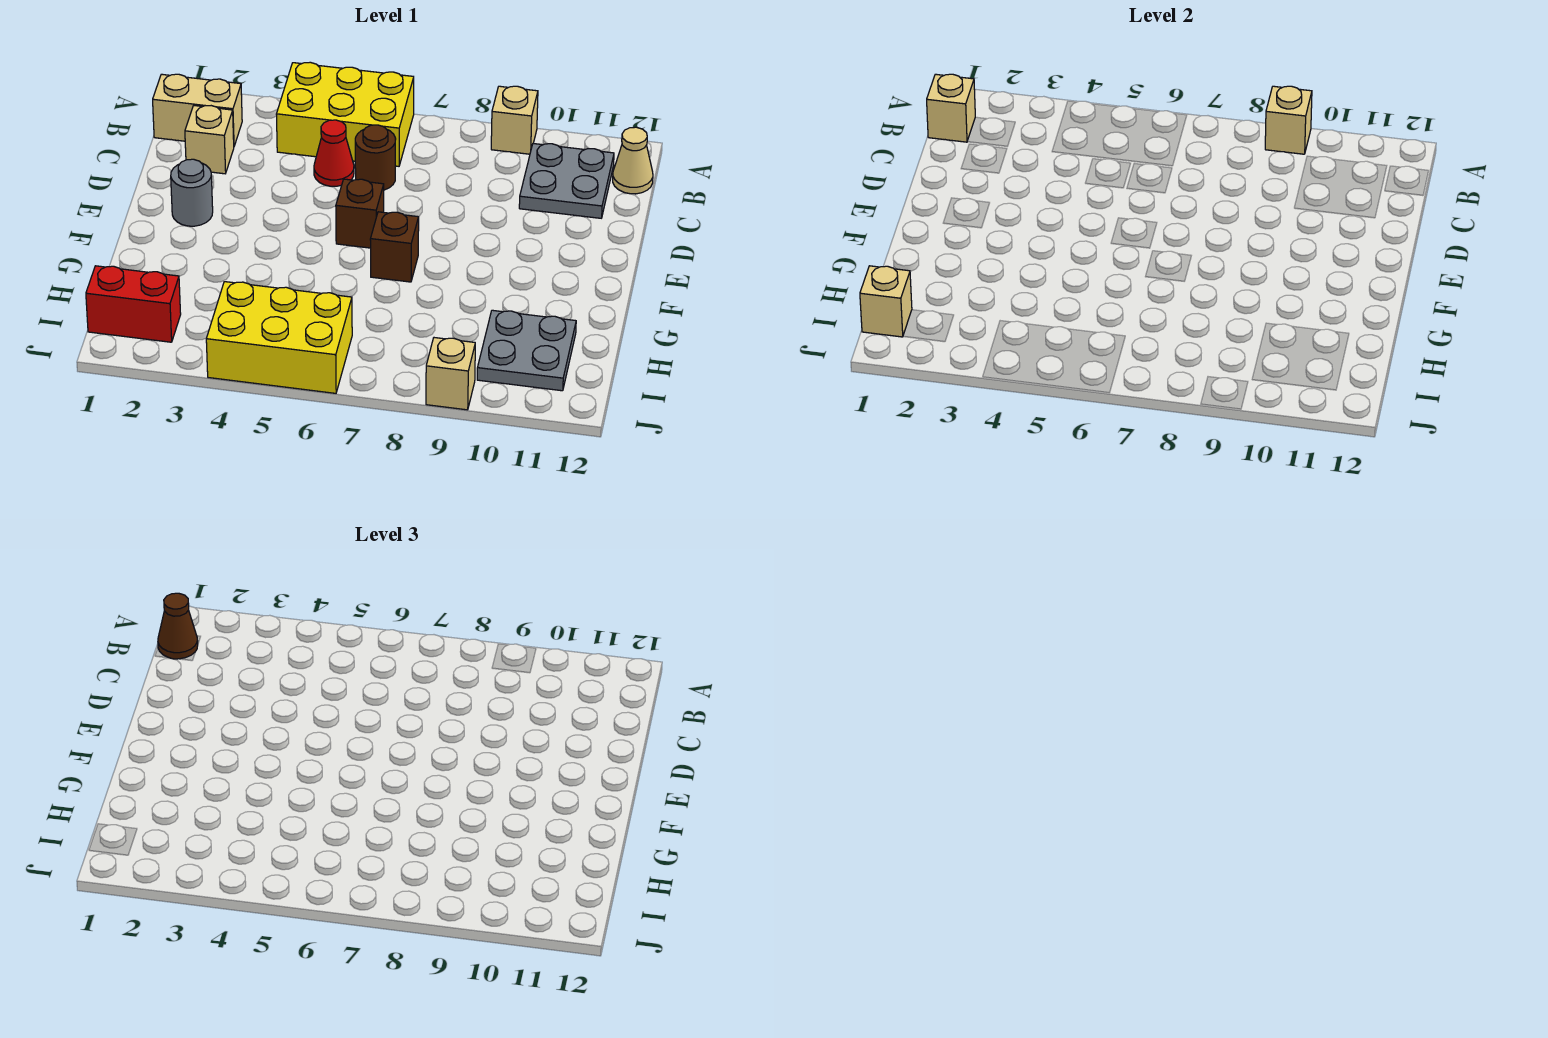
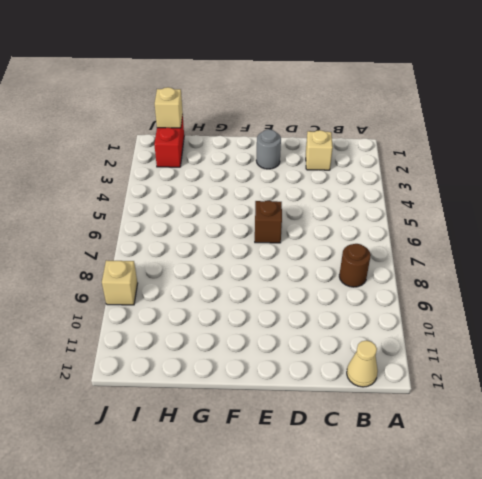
brown round brick B8 level 1 -> brown round brick C6 level 1
none -> yellow brick A4:B6 level 1
none -> tan brick A9 level 1
none -> tan brick B1:B2 level 1

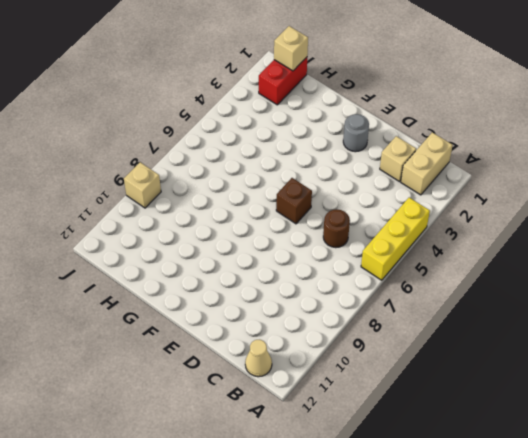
yellow brick A4:A6 level 1 -> yellow brick A4:B6 level 1
none -> tan brick A9 level 1
none -> grey plate B10:C11 level 1
none -> red cone C5 level 1

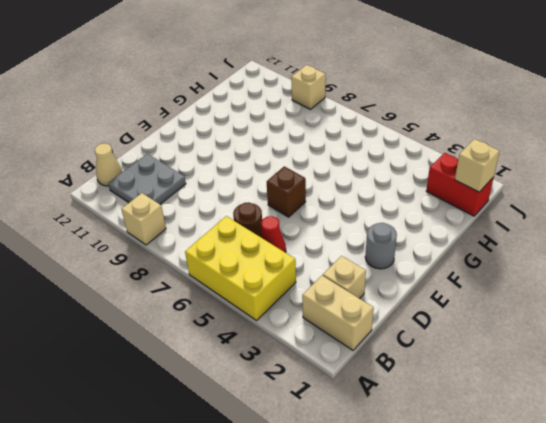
none -> brown brick F7 level 1
none -> grey plate H10:I11 level 1
none -> yellow brick I4:J6 level 1

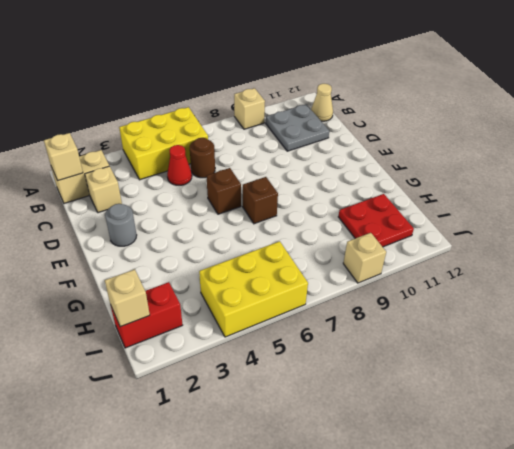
red plate H10:I11 level 1 -> grey plate H10:I11 level 1
none -> tan brick A9 level 2
none -> brown cone B1 level 3

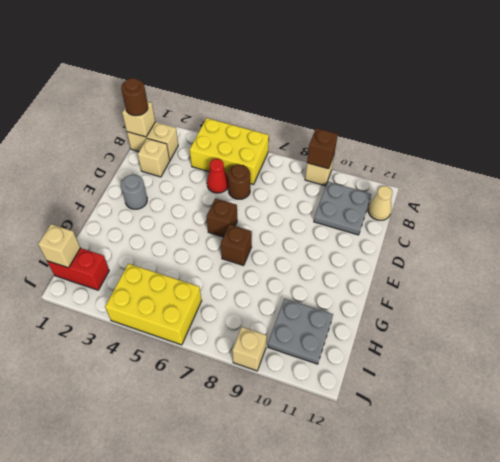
brown brick A9 level 2 -> tan brick A9 level 2
brown round brick B1 level 3 -> brown cone B1 level 3

